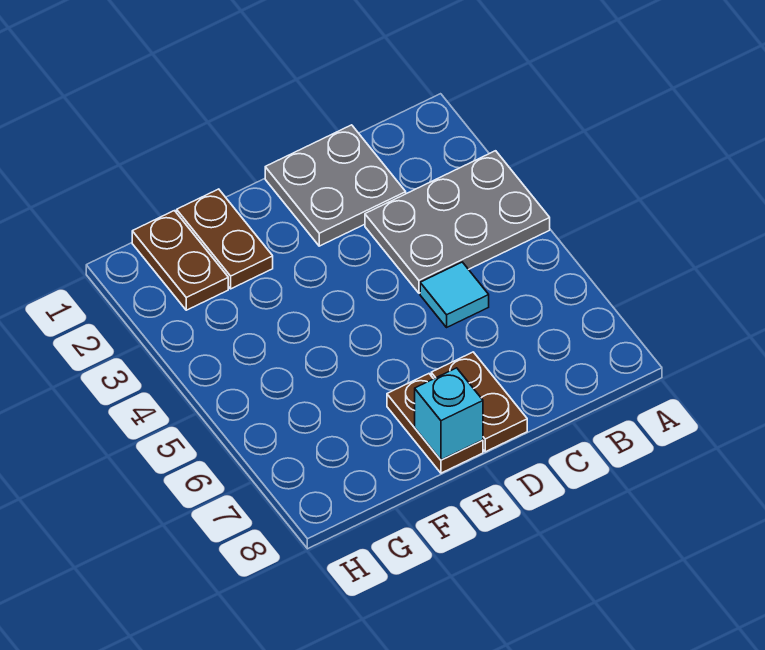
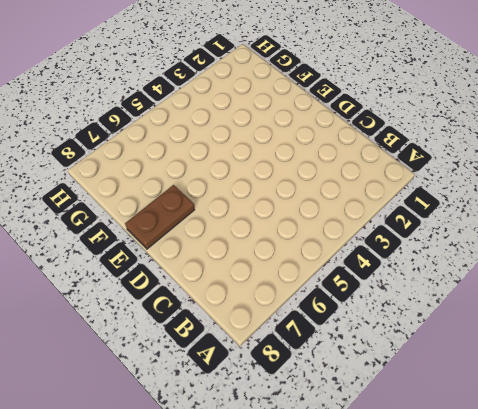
none -> grey plate A3:C4 level 1
none -> grey plate C1:D2 level 1

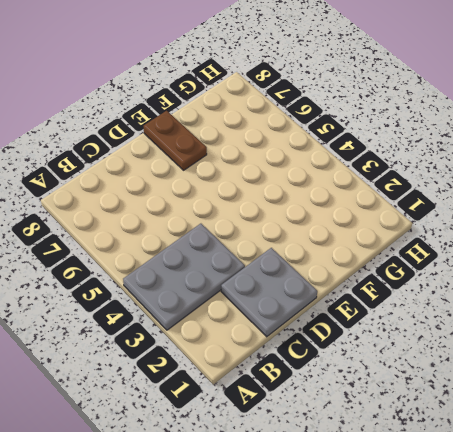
none -> cyan tile C5 level 1
none -> brown plate D7:D8 level 1

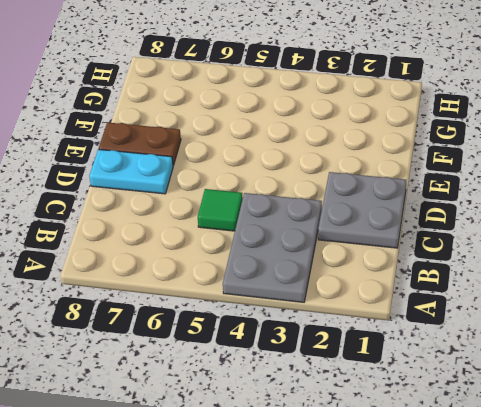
green tile C5 level 1 -> cyan tile C5 level 1
cyan plate D7:D8 level 1 -> brown plate D7:D8 level 1
none -> brown plate F1:F2 level 1
none -> brown plate G1:G2 level 1

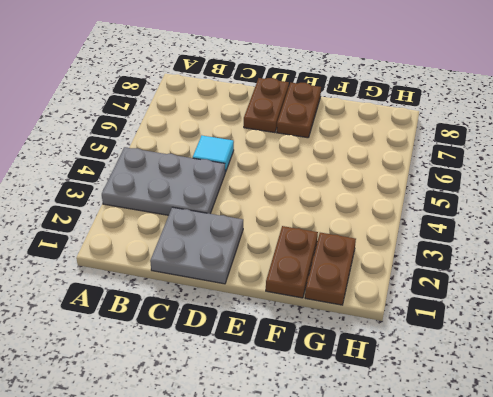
none -> cyan brick E8 level 2

